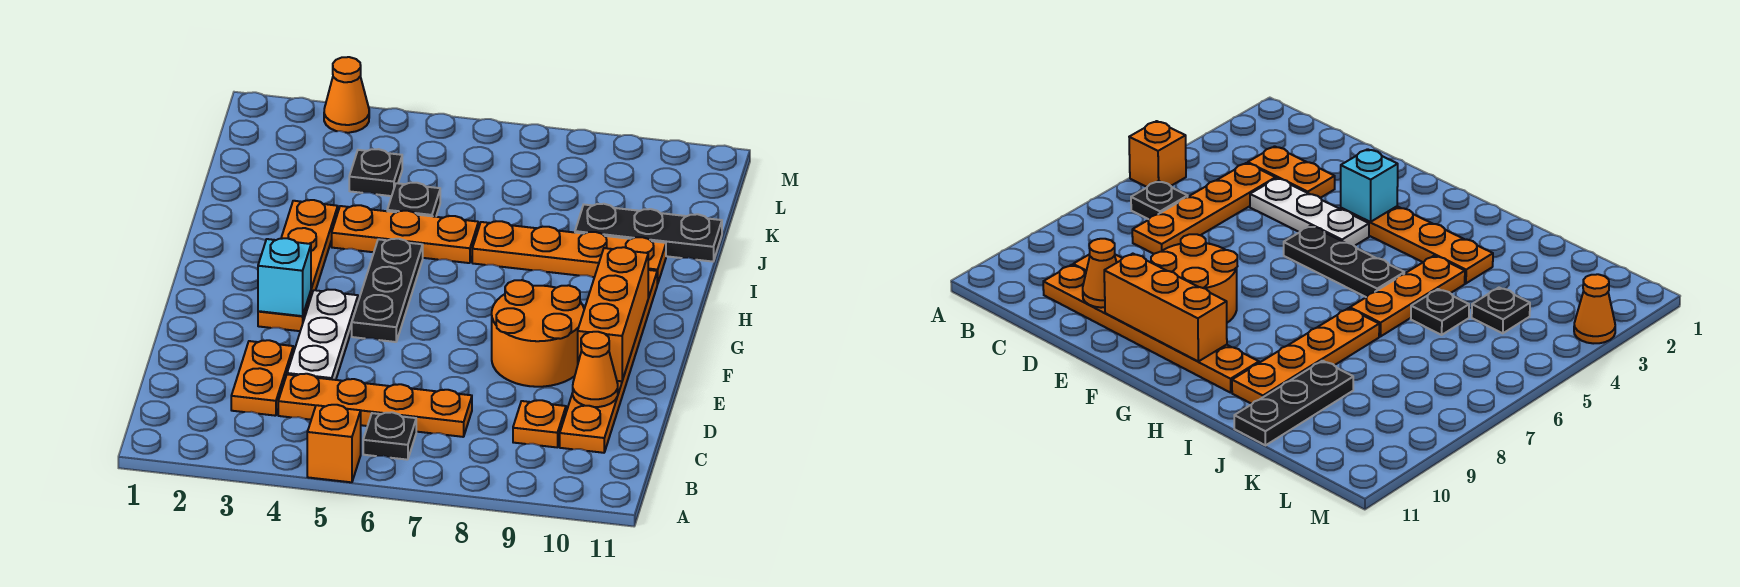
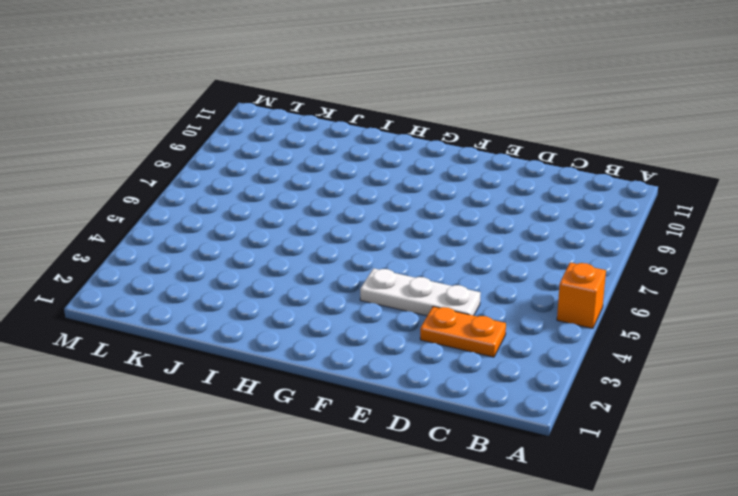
none -> black plate B6 level 1
none -> orange plate C4:C7 level 1
none -> orange plate C9 level 1

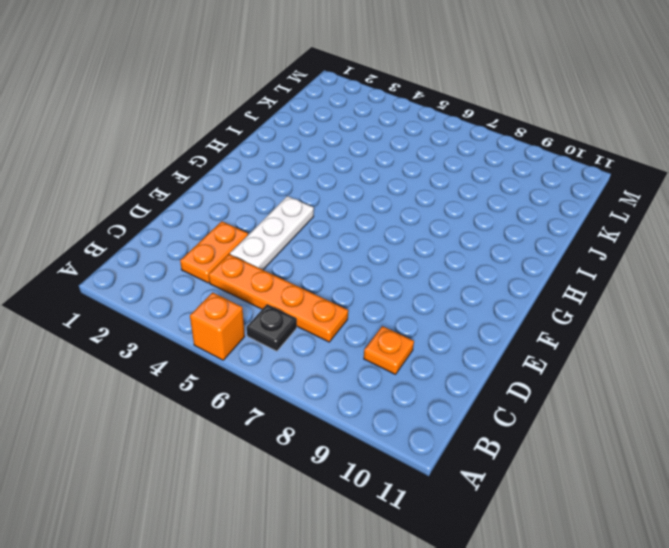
none -> orange plate C10:H10 level 1
none -> orange round brick E8:F9 level 1
none -> orange plate F3:I3 level 1

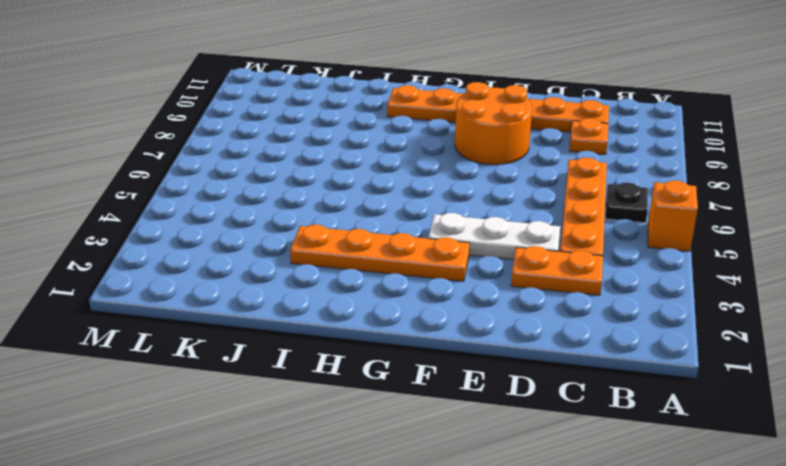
none -> black plate F5:H5 level 1
none -> orange plate I4:I6 level 1
none -> orange plate I7:I10 level 1

